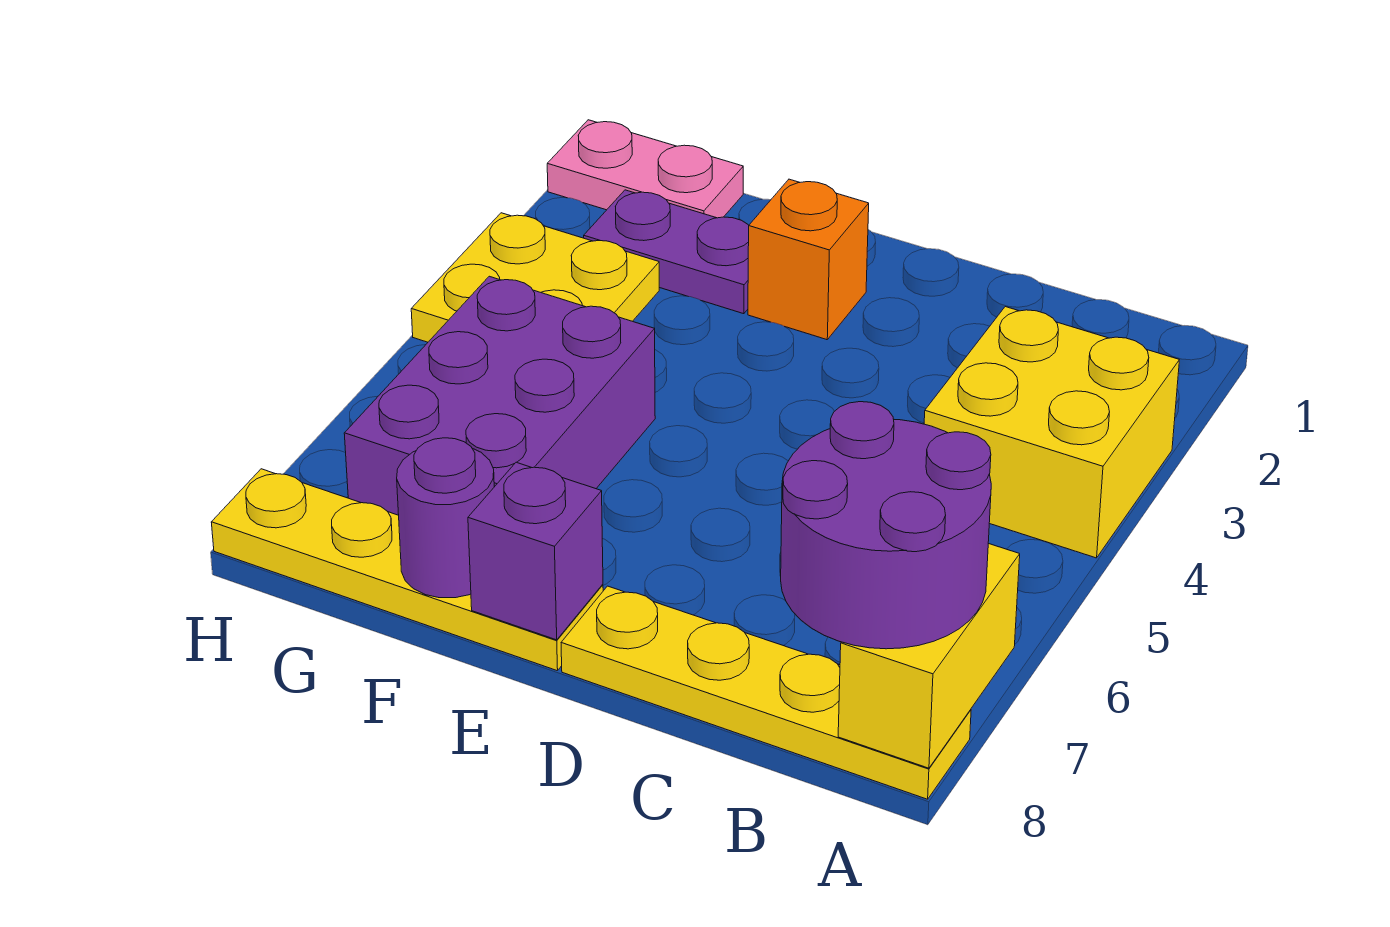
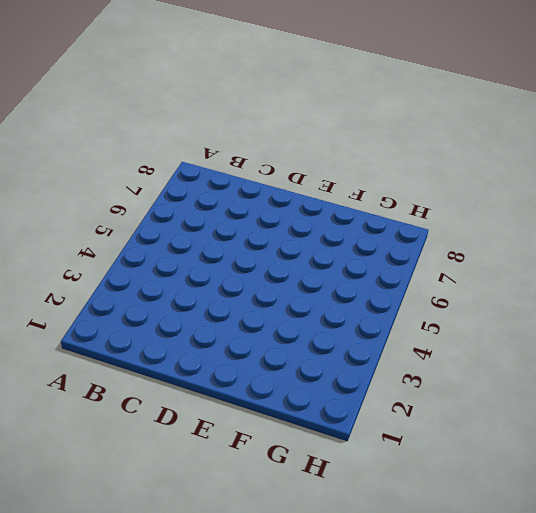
none -> yellow brick A3:B4 level 1
none -> yellow plate A8:D8 level 1
none -> orange brick E2 level 1

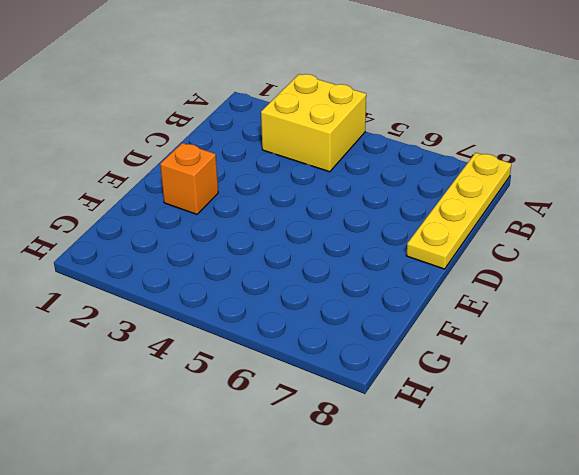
none -> yellow plate E8:H8 level 1
none -> purple plate F2:G2 level 1
none -> purple brick F5:G7 level 1

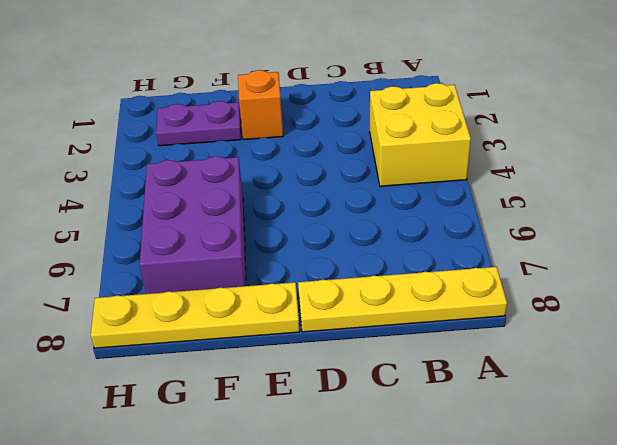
none -> pink plate G1:H1 level 1
none -> yellow plate G3:H4 level 1
none -> yellow brick A7:A8 level 2

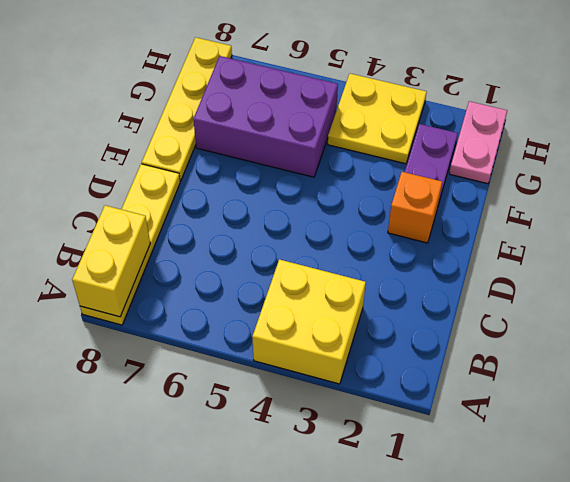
yellow brick A8:B8 level 2 -> yellow brick A7:A8 level 2
none -> purple brick E8 level 2
none -> purple round brick F8 level 2
none -> purple round brick A7:B8 level 3

